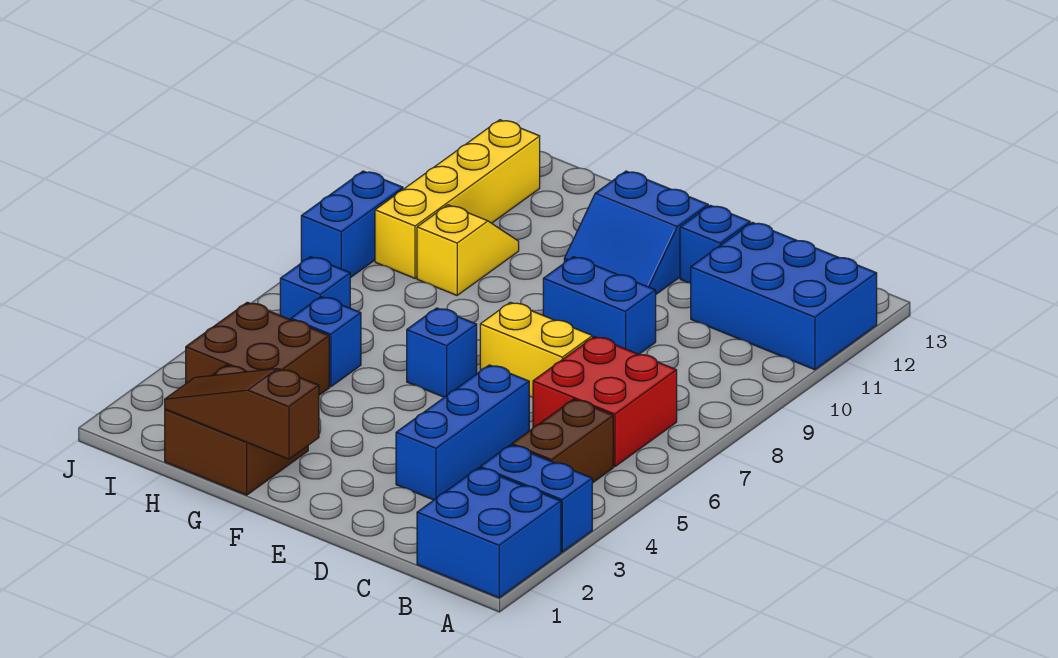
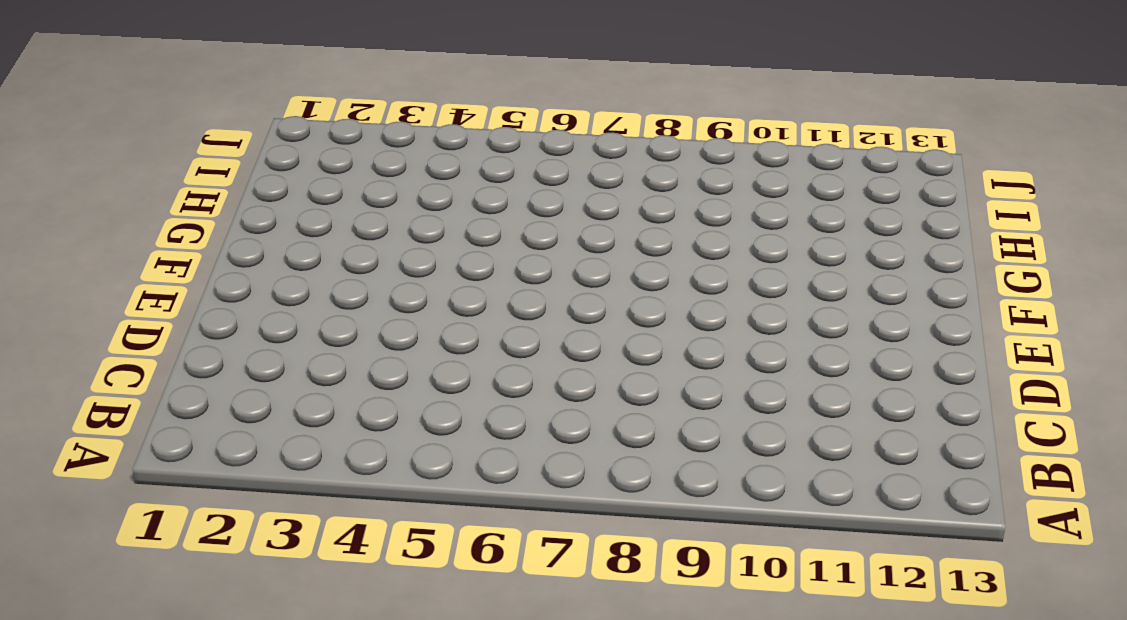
none -> blue brick A1:B2 level 1
none -> blue brick A3:B3 level 1
none -> blue brick A11:C12 level 1

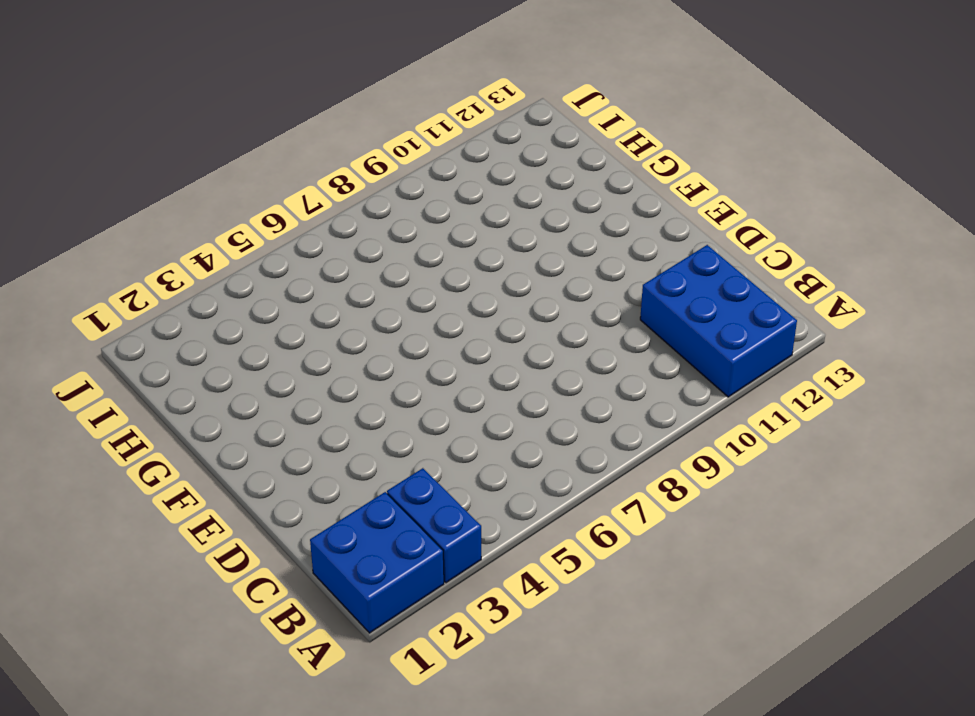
none -> brown brick B4:B5 level 1
none -> red brick B6:C7 level 1
none -> blue brick D3:D5 level 1

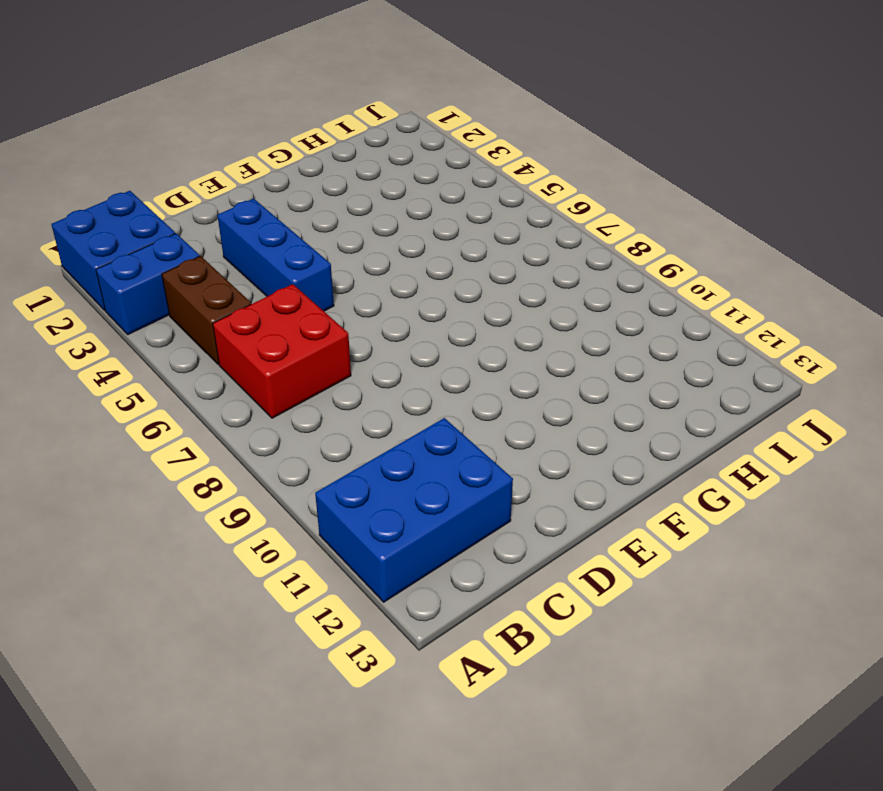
none -> yellow brick D7:E7 level 1
none -> blue brick D9:E9 level 1
none -> blue brick D12 level 1

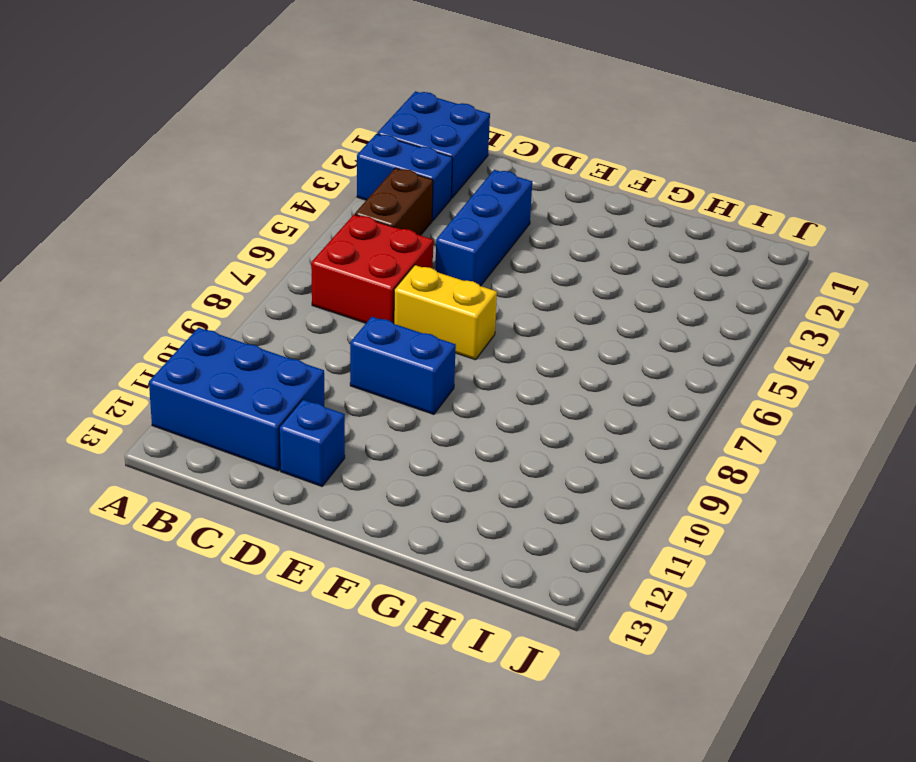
none -> blue slope E11:F12 level 1 top 12
none -> blue brick F6 level 1
none -> brown brick G1:H2 level 1

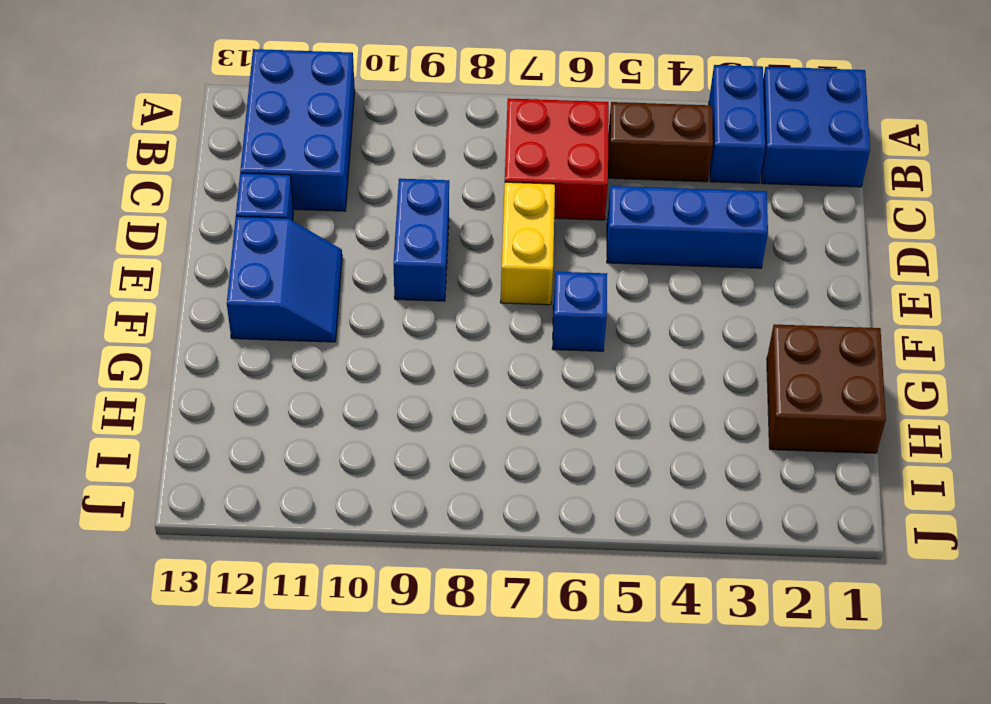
none -> brown brick H3:I4 level 1
none -> blue brick H5 level 1
none -> yellow slope H9:H10 level 1 top 9

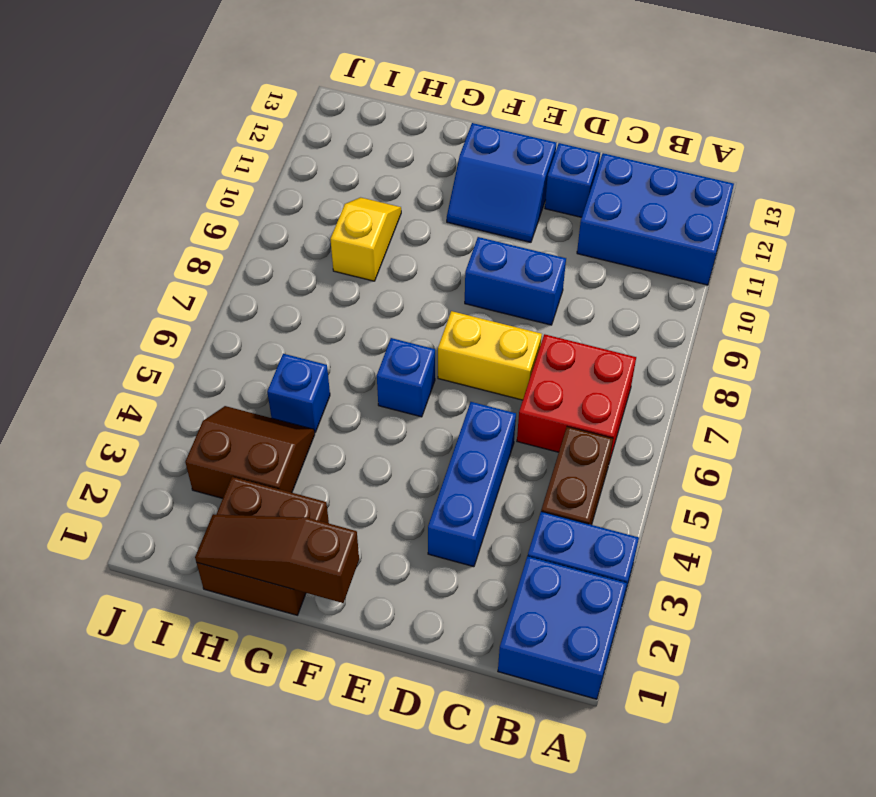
brown slope H3:I4 level 1 top 3 -> brown brick H3:I4 level 1
none -> blue brick I6 level 1
none -> yellow brick I9:I12 level 1
none -> blue brick J8:J9 level 1

